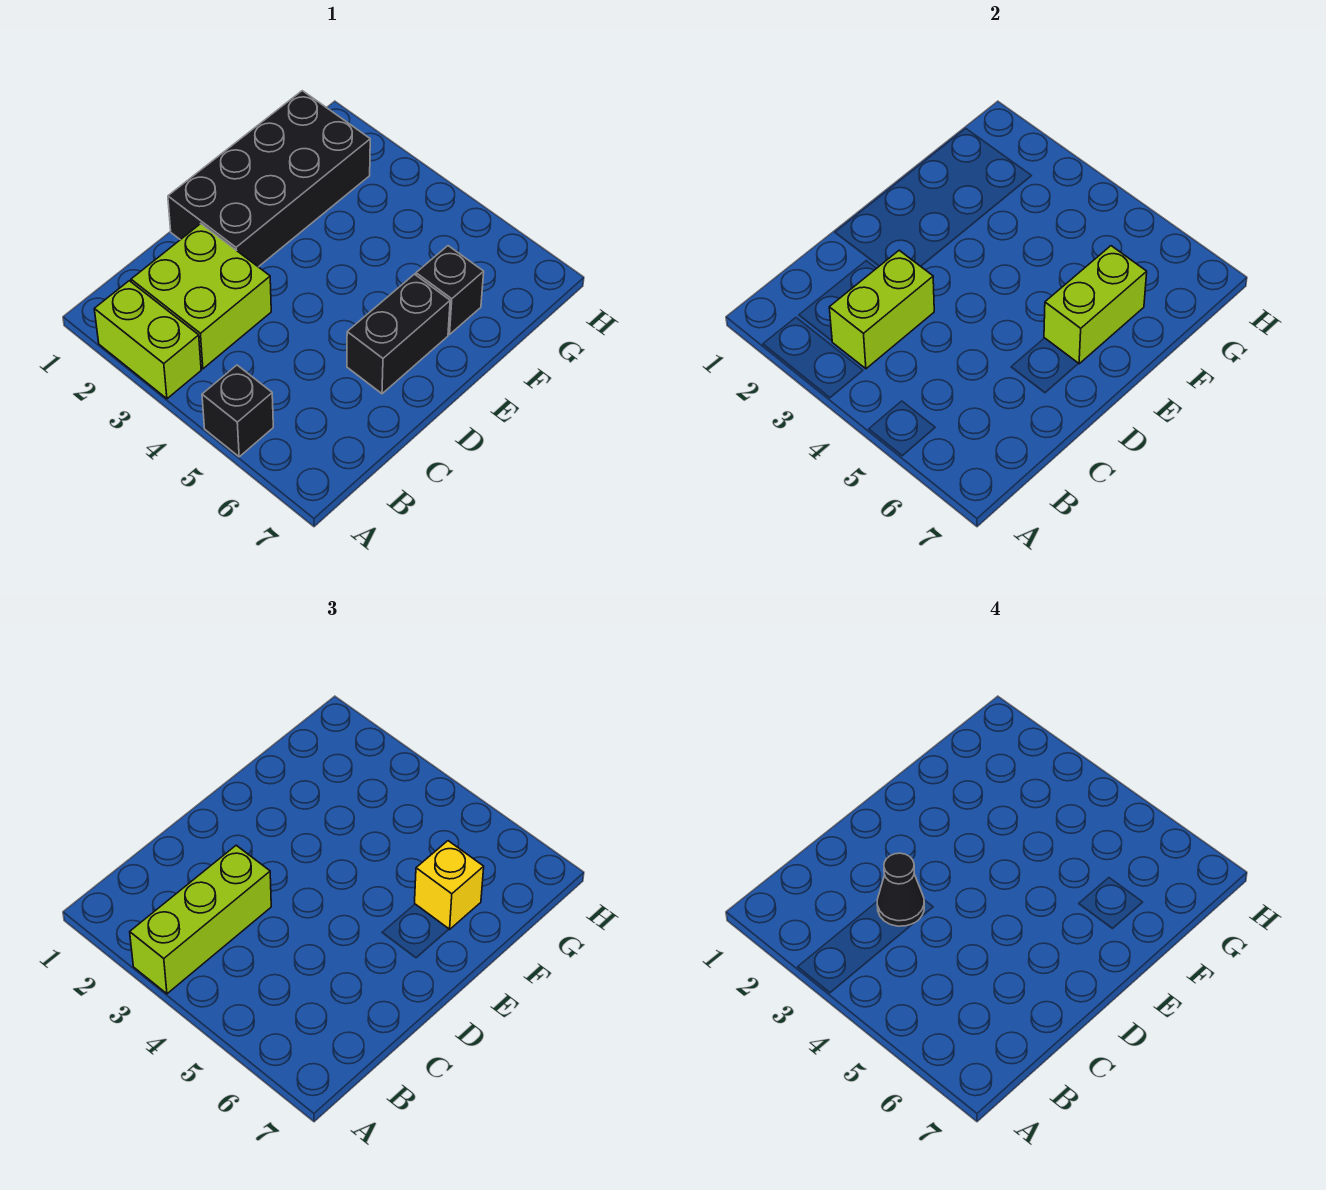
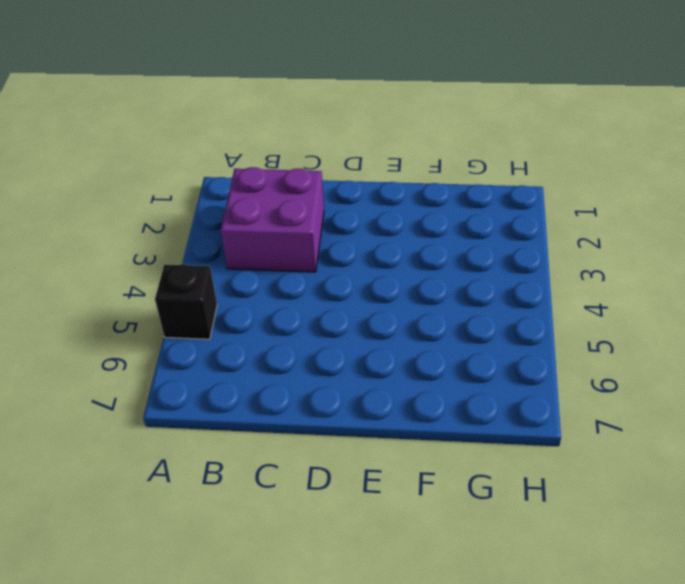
purple brick B2:C3 level 1 -> lime brick B2:C3 level 1
none -> lime brick A2:A3 level 1
none -> black brick D1:G2 level 1

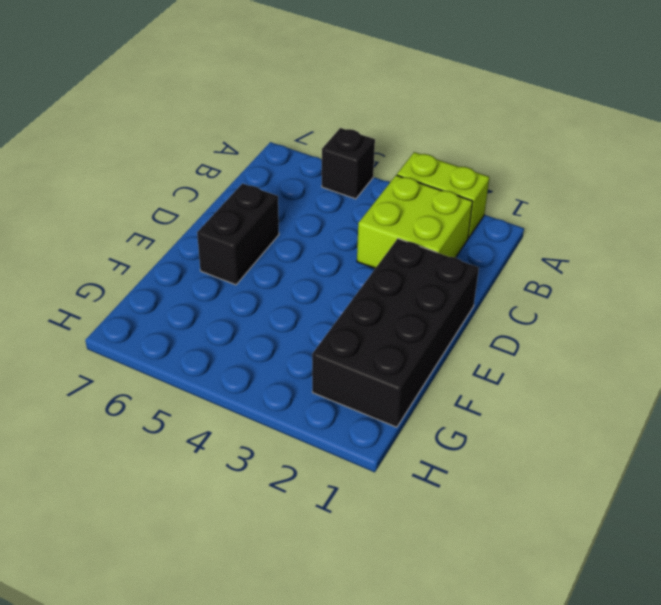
none -> black brick F6 level 1
none -> lime brick B3:C3 level 2

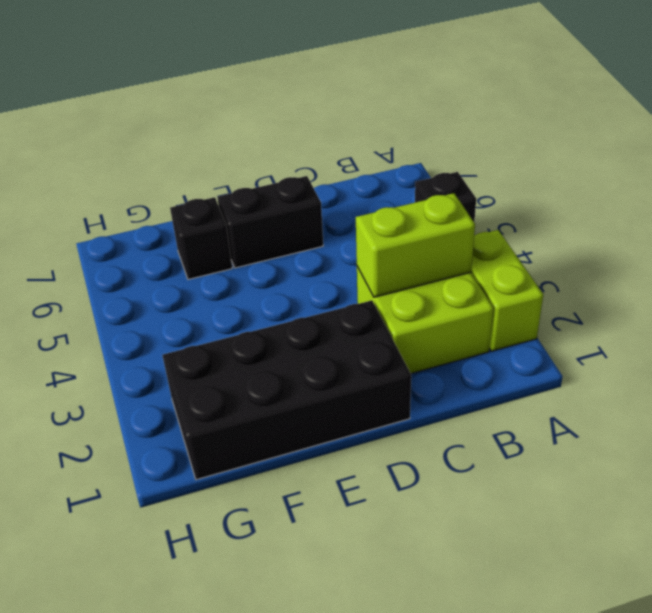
none -> lime brick E6:F6 level 2
none -> lime brick A3:C3 level 3

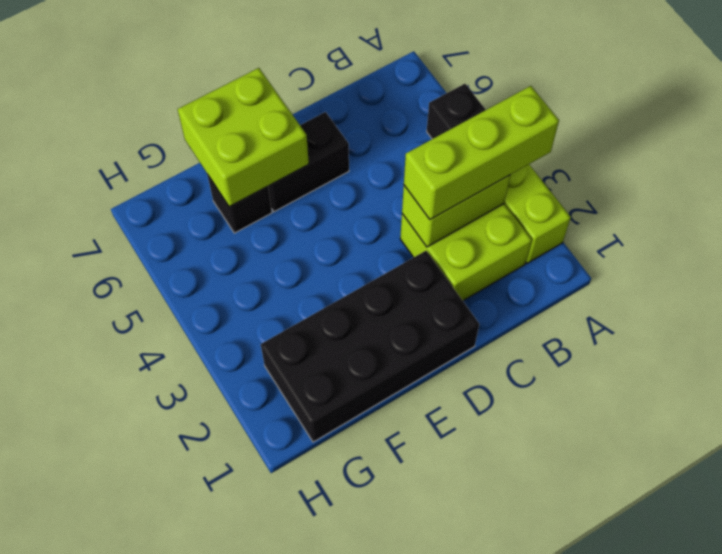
lime brick E6:F7 level 2 -> lime brick E6:F6 level 2
none -> yellow brick F6 level 3
none -> black cone C3 level 4

